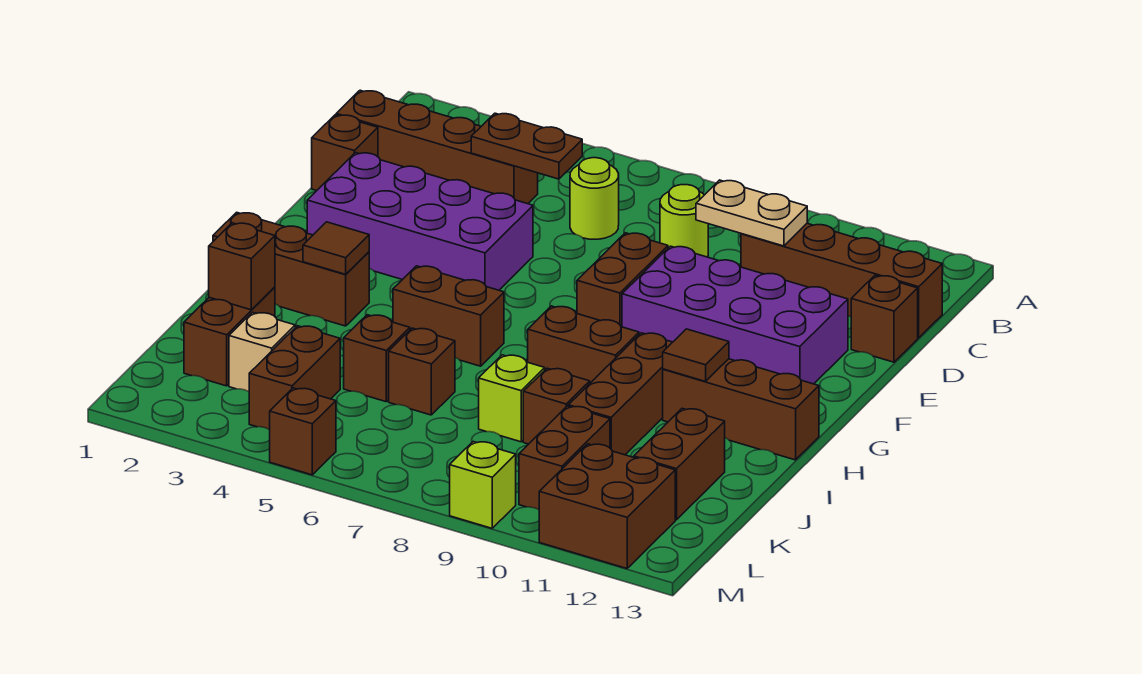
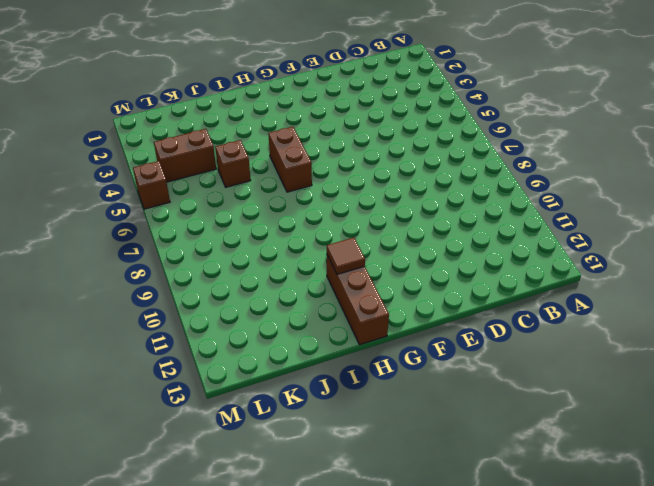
none -> brown brick C1:C4 level 1
none -> lime round brick C6 level 1
none -> lime round brick C8 level 1
none -> brown brick C10:C13 level 1

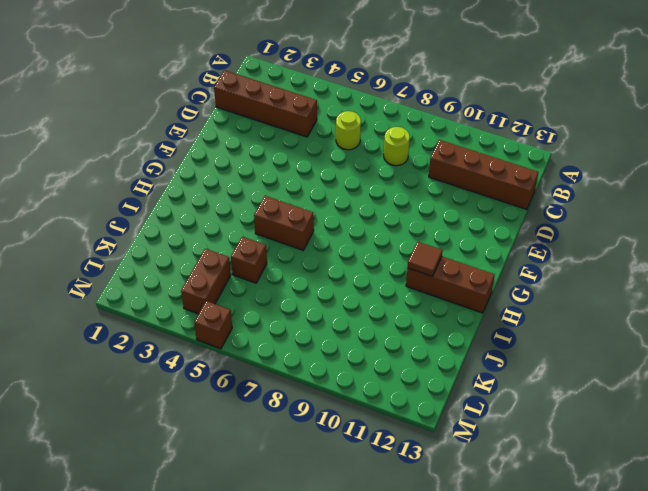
none -> brown brick D1 level 1
none -> brown brick D13 level 1
none -> purple brick E2:F5 level 1
none -> brown brick E8:F8 level 1

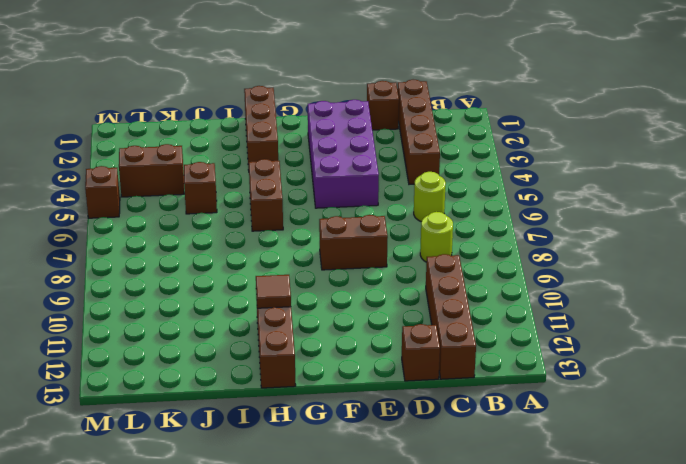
none -> purple brick E9:F12 level 1
none -> brown brick H8:H9 level 1
none -> brown brick H10:J10 level 1
none -> brown brick J2:K2 level 1

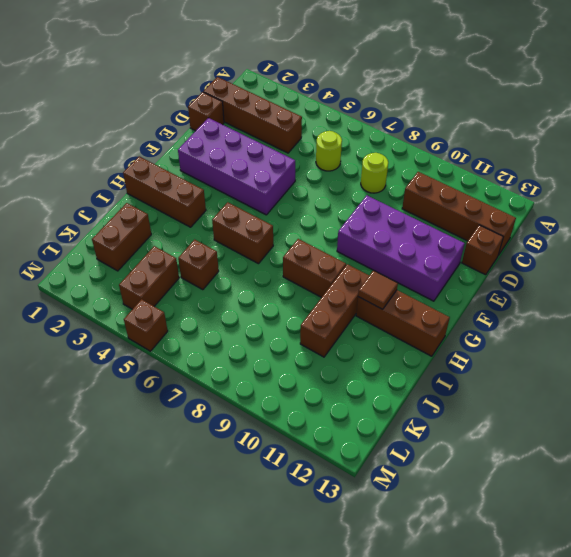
none -> brown brick E8:F8 level 1
none -> brown brick J6 level 1
none -> lime brick J8 level 1
none -> brown brick J9 level 1

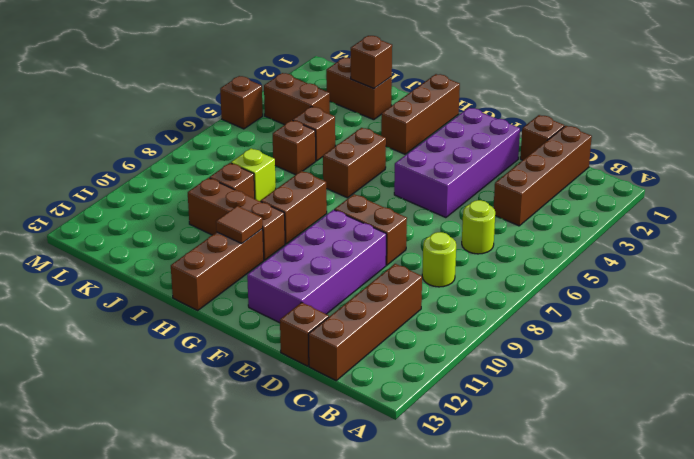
none -> brown brick J12:K12 level 1
none -> tan brick K3 level 1
none -> brown brick K10:L10 level 1
none -> brown brick L11:M12 level 1

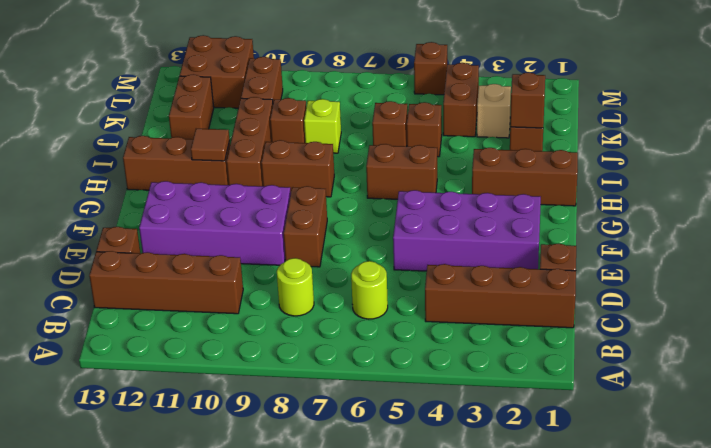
none -> lime brick M9 level 1
none -> brown plate C4:C5 level 2
none -> tan plate C9:C10 level 2
none -> brown tile H3 level 2

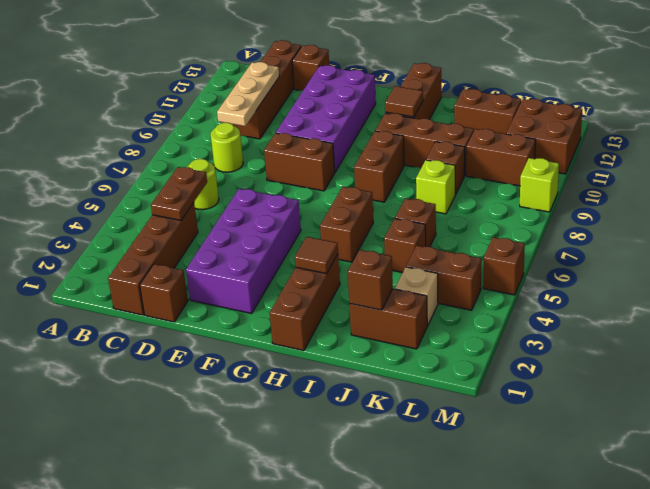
tan plate C9:C11 level 2 -> tan plate C9:C10 level 2

